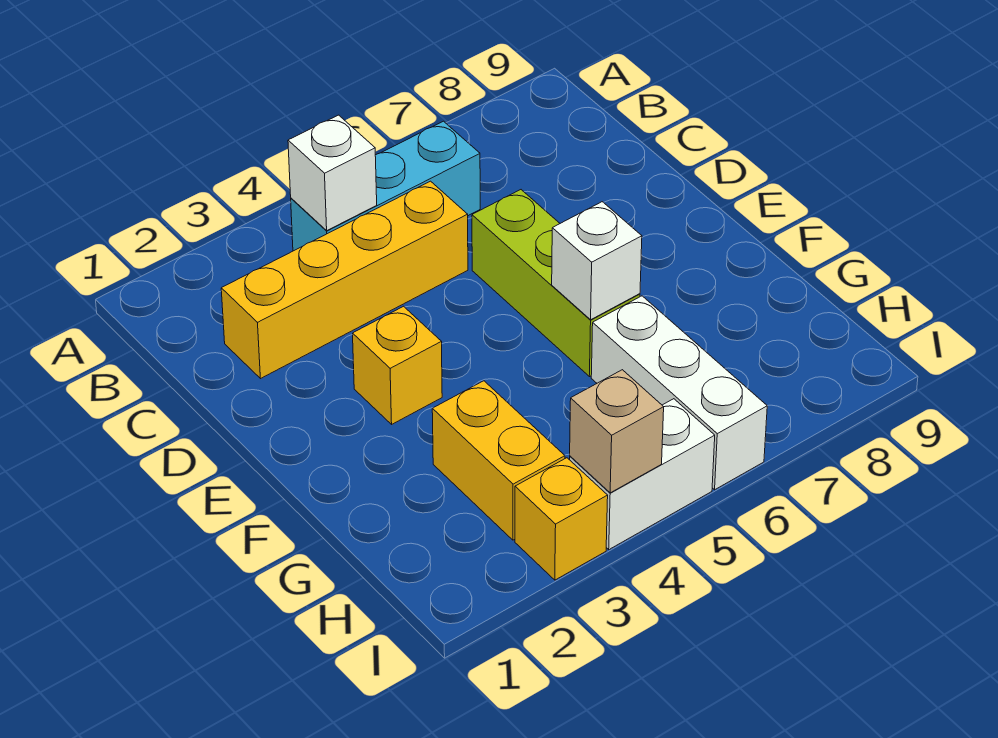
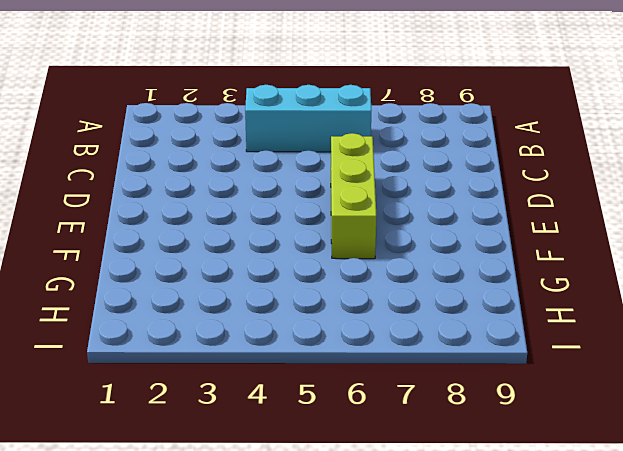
none -> yellow brick C2:C5 level 1
none -> yellow brick E3 level 1

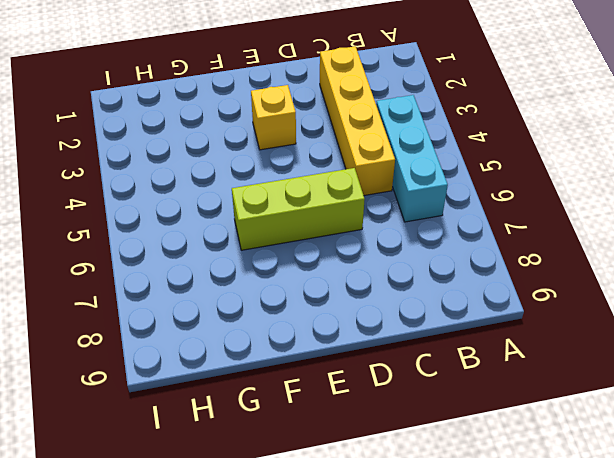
none -> yellow brick G3:H3 level 1
none -> white brick G6:I6 level 1

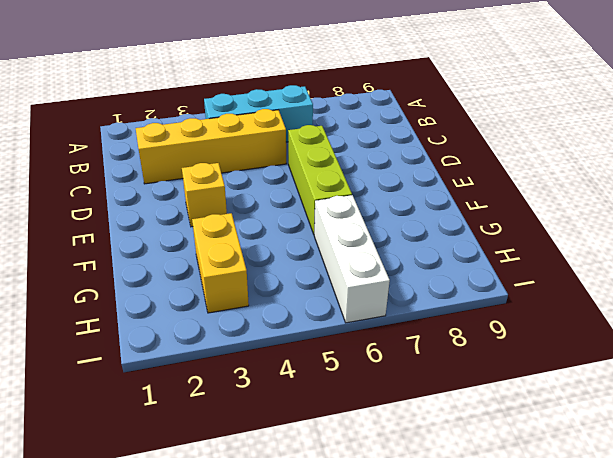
none -> yellow brick I3 level 1
none -> white brick I4:I5 level 1

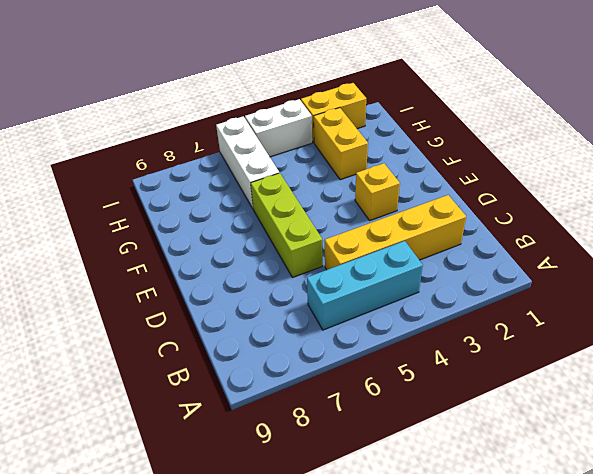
yellow brick I2:I3 level 1 -> yellow brick I3 level 1
none -> white brick B4 level 2
none -> white brick F6 level 2

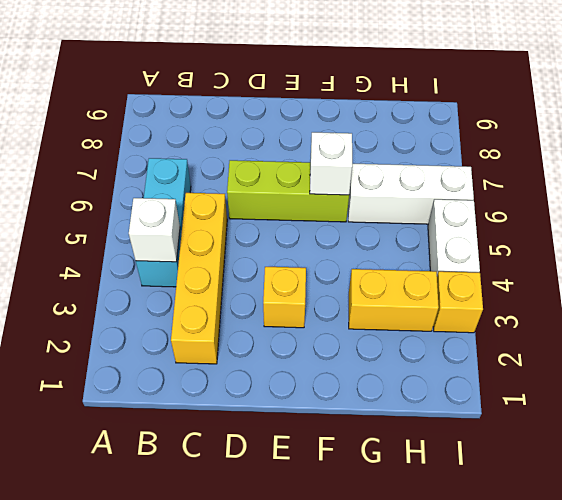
none -> tan brick I4 level 2

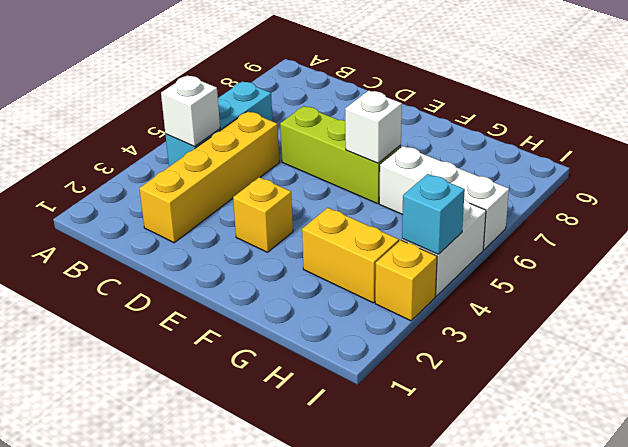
cyan brick I4 level 2 -> tan brick I4 level 2

